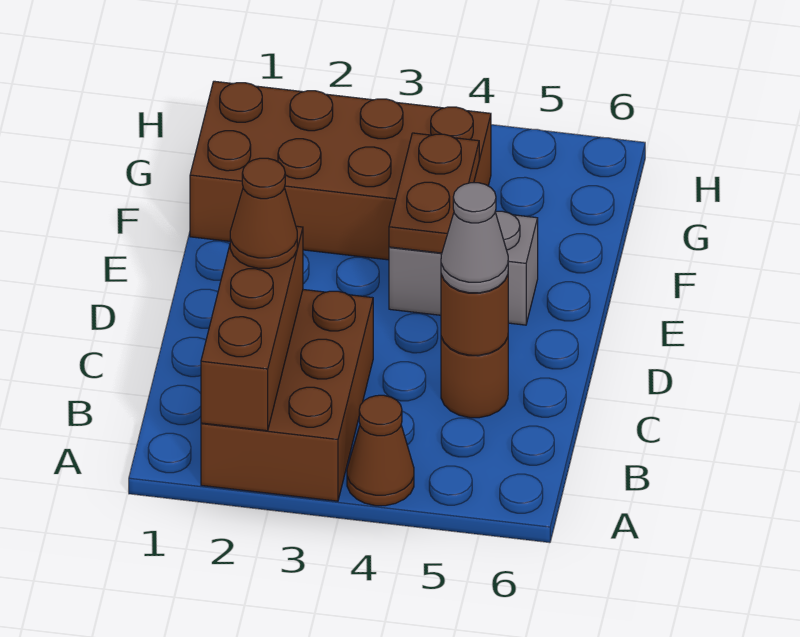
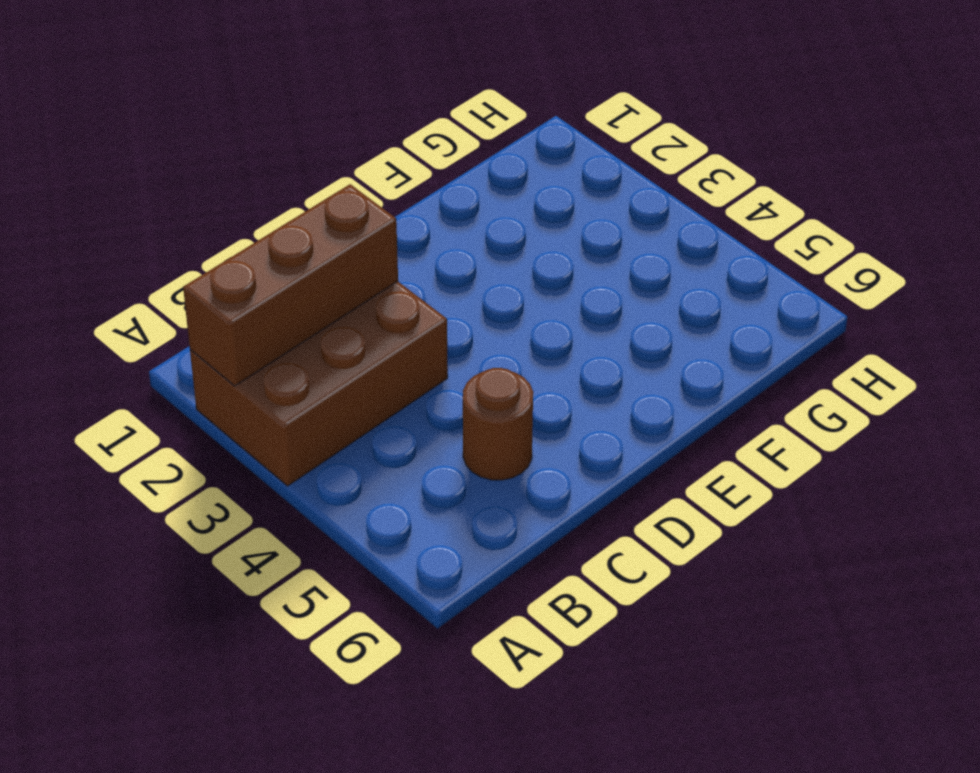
none -> brown cone A4 level 1
none -> grey brick E4:E5 level 1

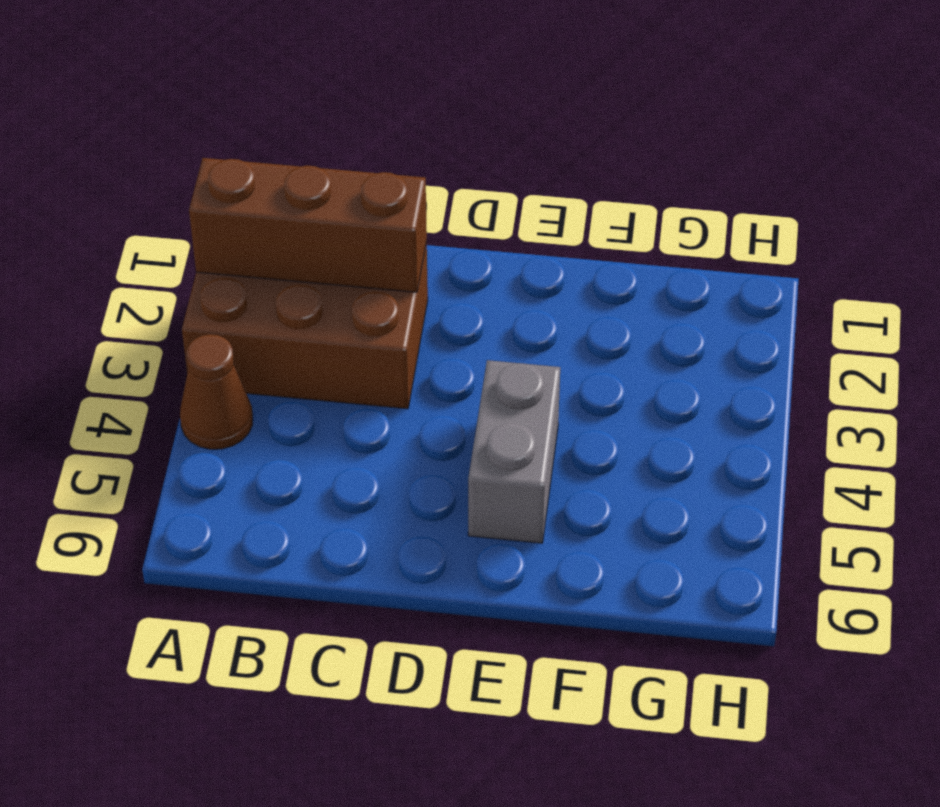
none -> brown round brick C5 level 1
none -> brown brick F1:G4 level 1

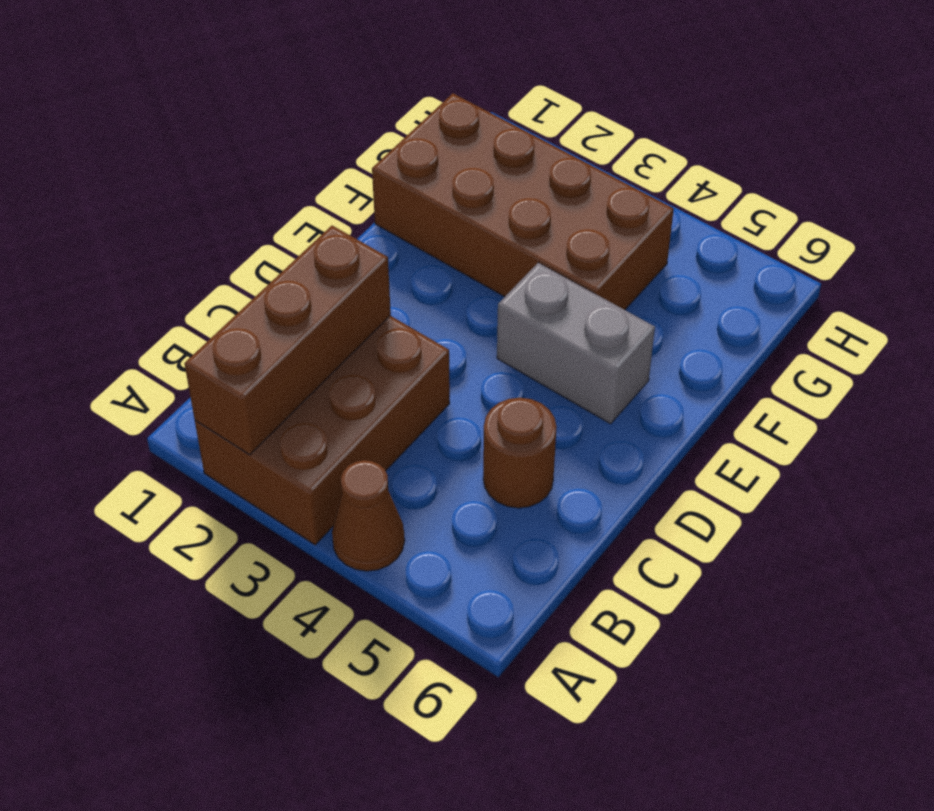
none -> brown round brick C5 level 2
none -> brown plate E4:F4 level 2

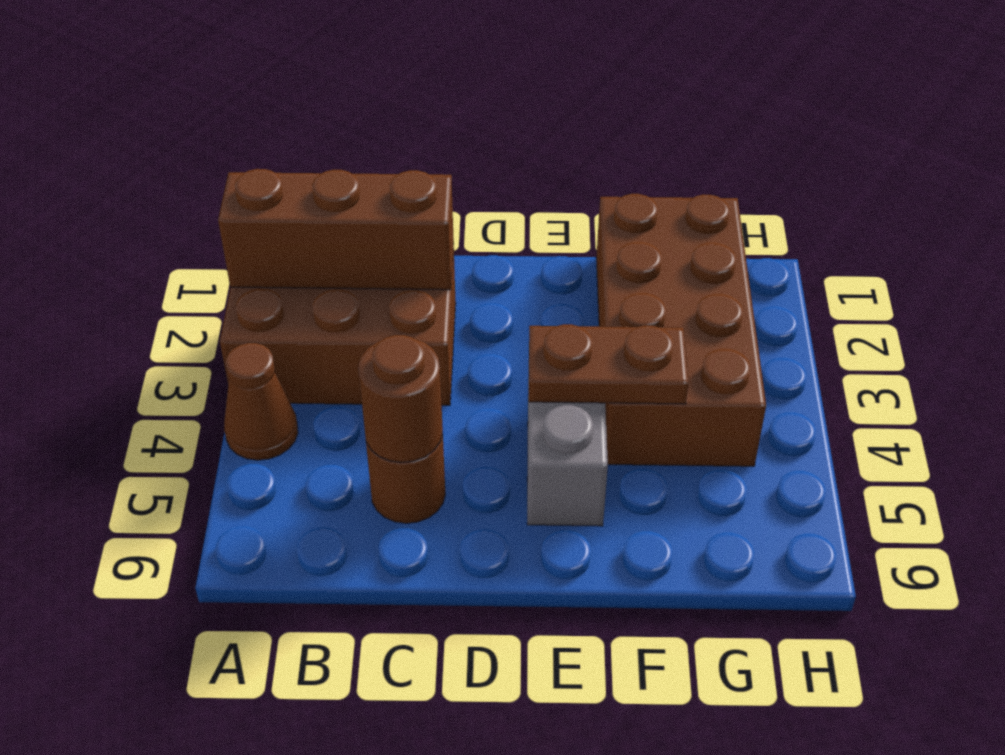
none -> brown cone C2 level 3
none -> grey cone C5 level 3

